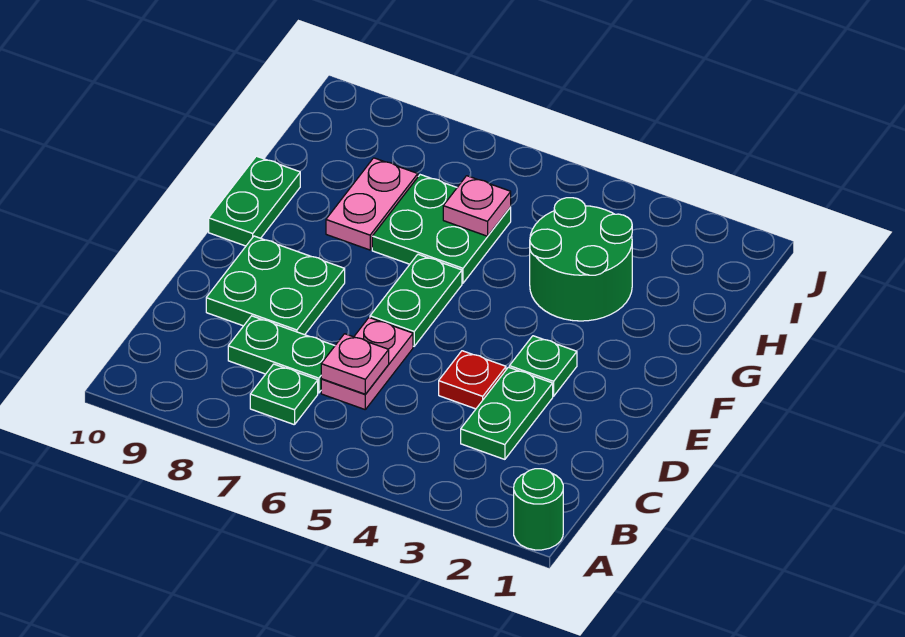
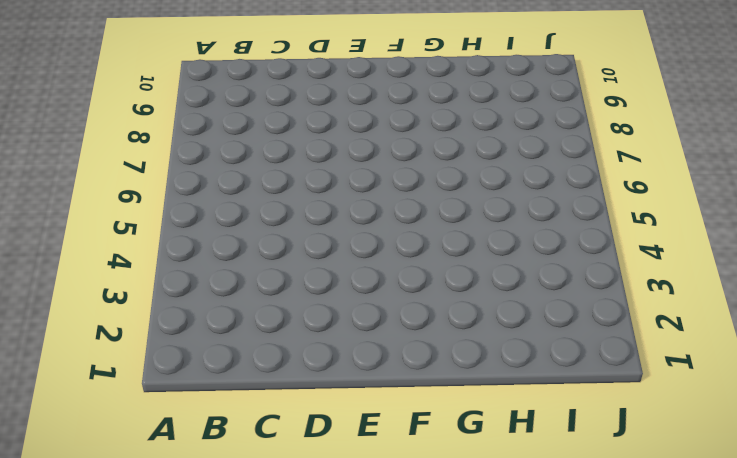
none -> green round brick A1 level 1
none -> green plate B7 level 1
none -> green plate C3:D3 level 1

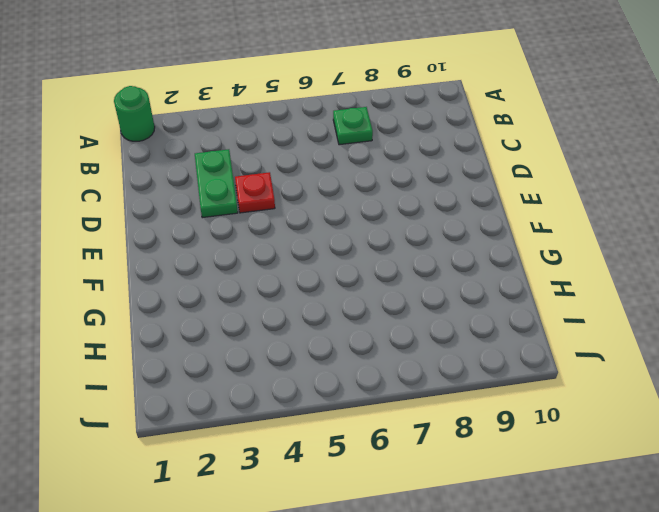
none -> pink plate C6:D6 level 1
none -> green plate C7:C8 level 1
none -> green plate D8:E9 level 1

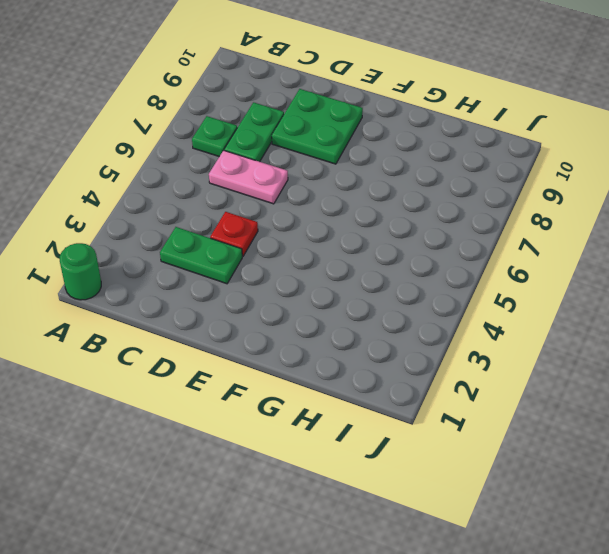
none -> green plate E3 level 1
none -> green plate E6:F6 level 1
none -> green plate F10:G10 level 1

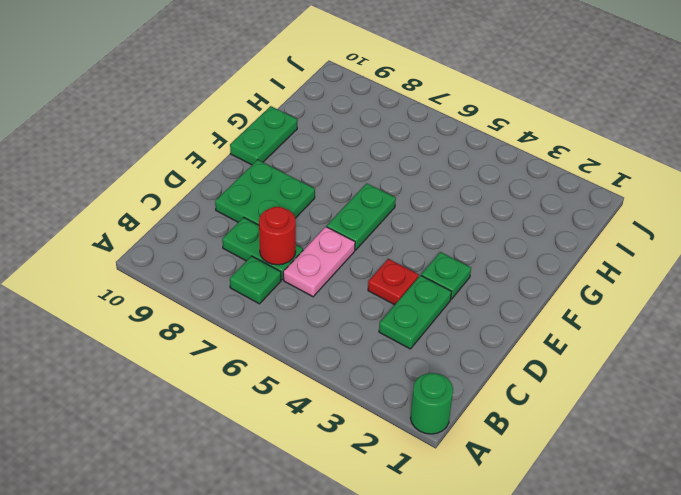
red round brick C7 level 2 -> none
none -> green round brick G3:H4 level 1
none -> green plate G6:H7 level 1
none -> pink plate G8:H8 level 1

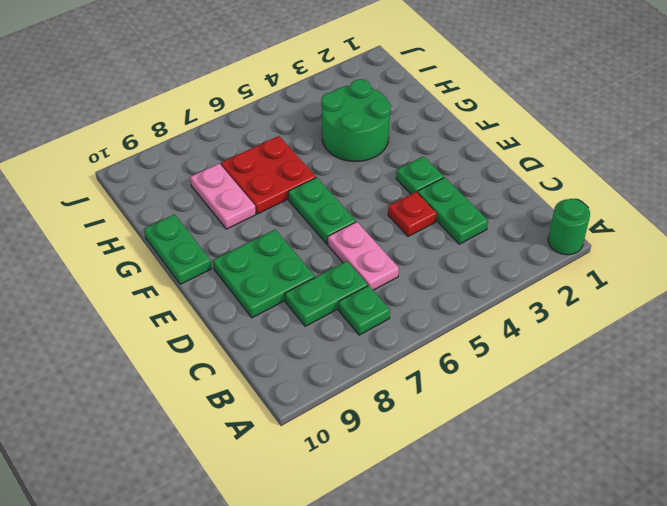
red plate G6:H7 level 1 -> green plate G6:H7 level 1
none -> pink plate C6 level 2
none -> pink plate H6 level 2

